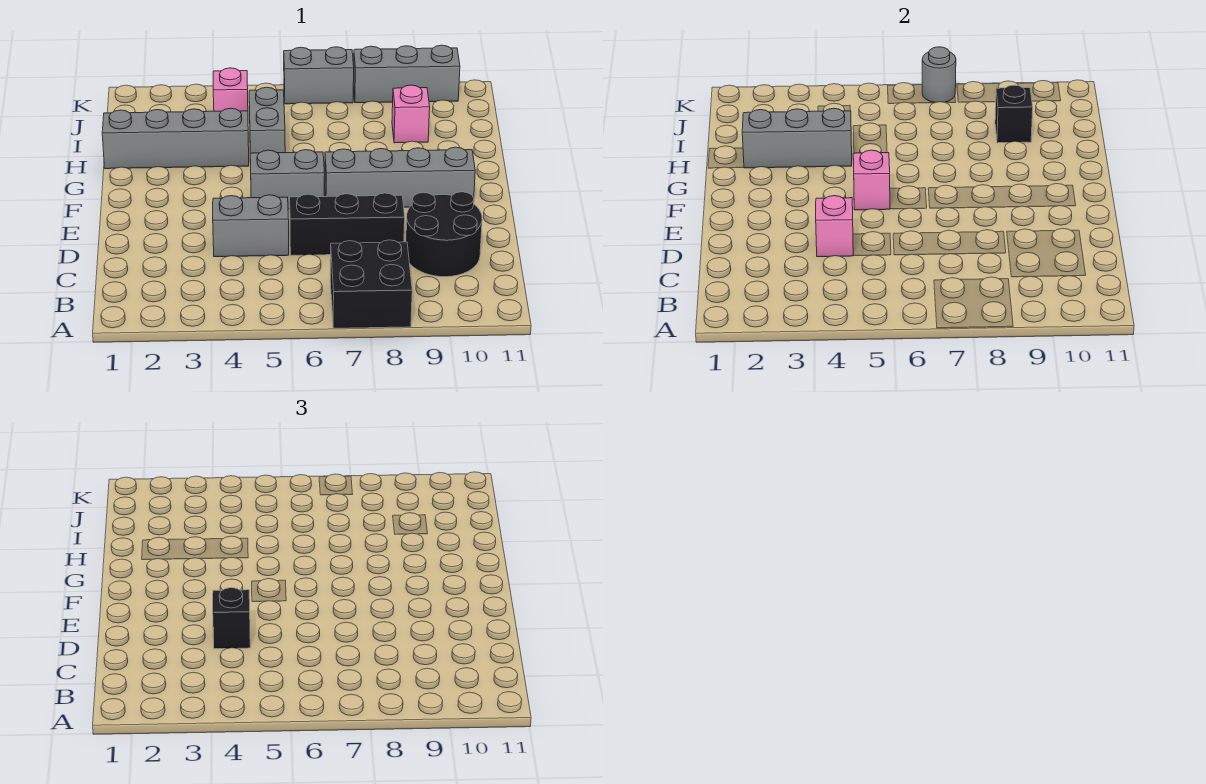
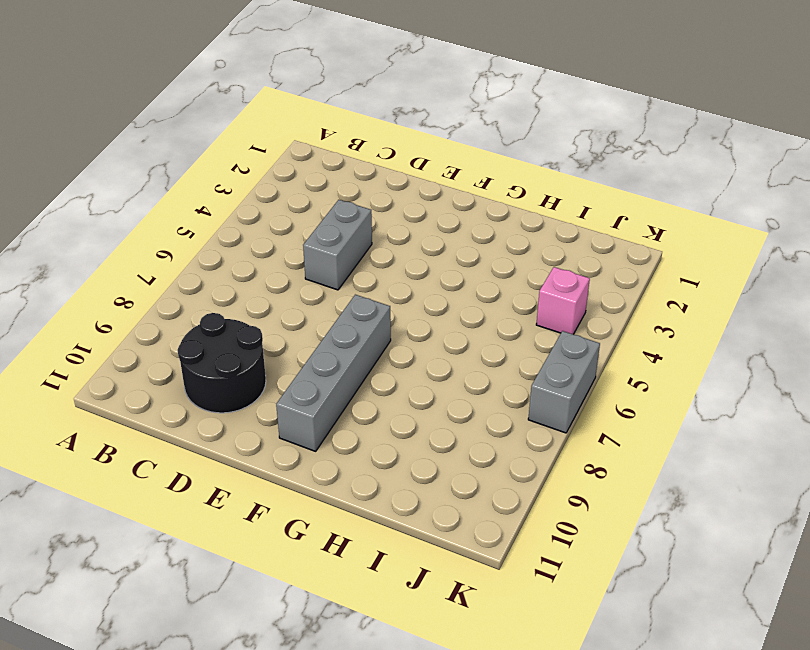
none -> black brick A7:B8 level 1
none -> black brick D6:D8 level 1
none -> grey brick F5:F6 level 1

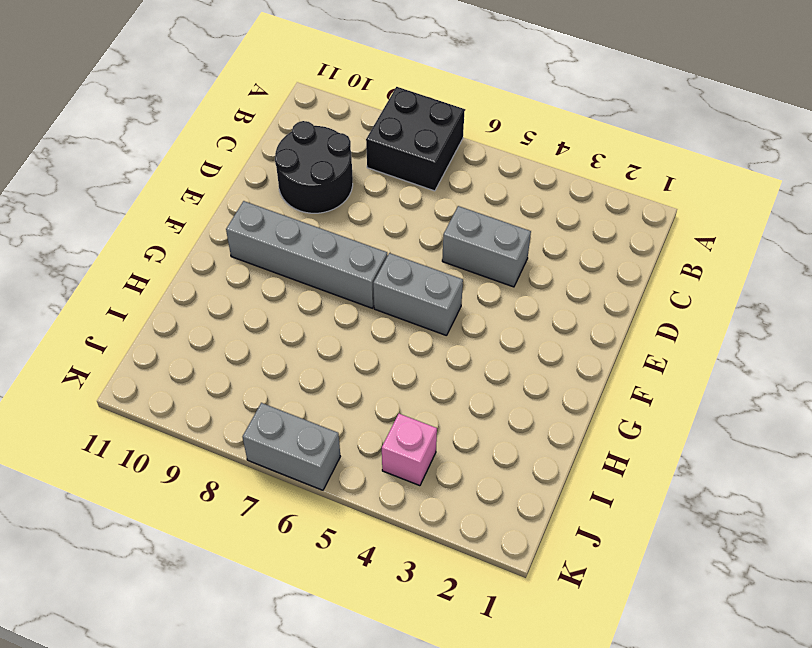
none -> black brick D6:D8 level 1
none -> grey brick H1:H4 level 1
none -> grey brick H5:I5 level 1

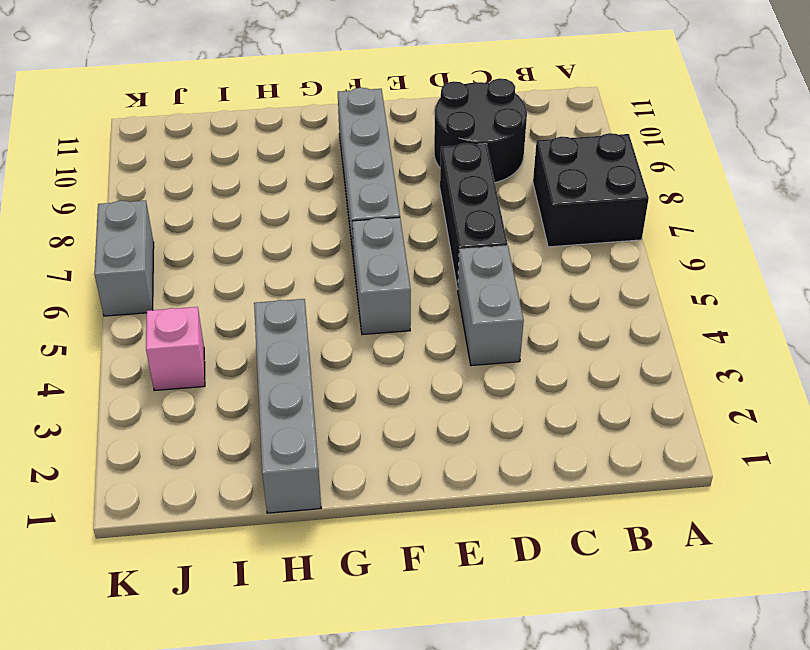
none -> grey brick H5:I5 level 1
none -> pink brick I9 level 1
none -> grey brick K8:K10 level 1

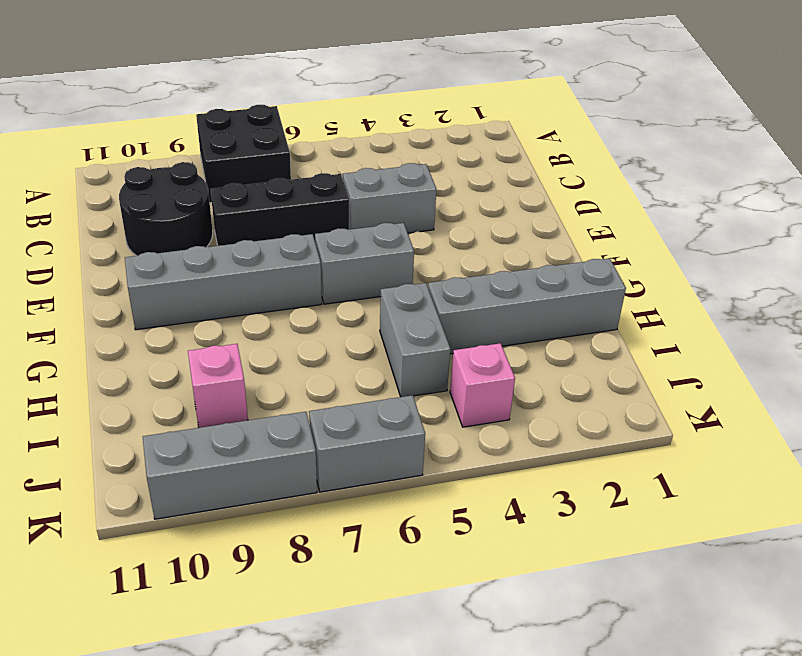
none -> pink brick D4 level 2
none -> pink brick F5 level 2
none -> grey brick H2:H4 level 2

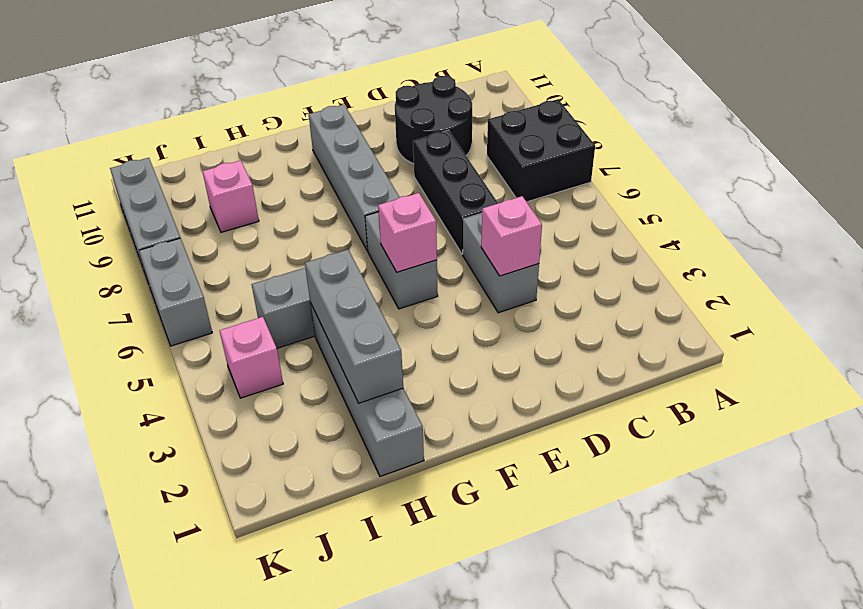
none -> black brick I9 level 2
none -> grey round brick K7 level 2
none -> black brick D4 level 3

